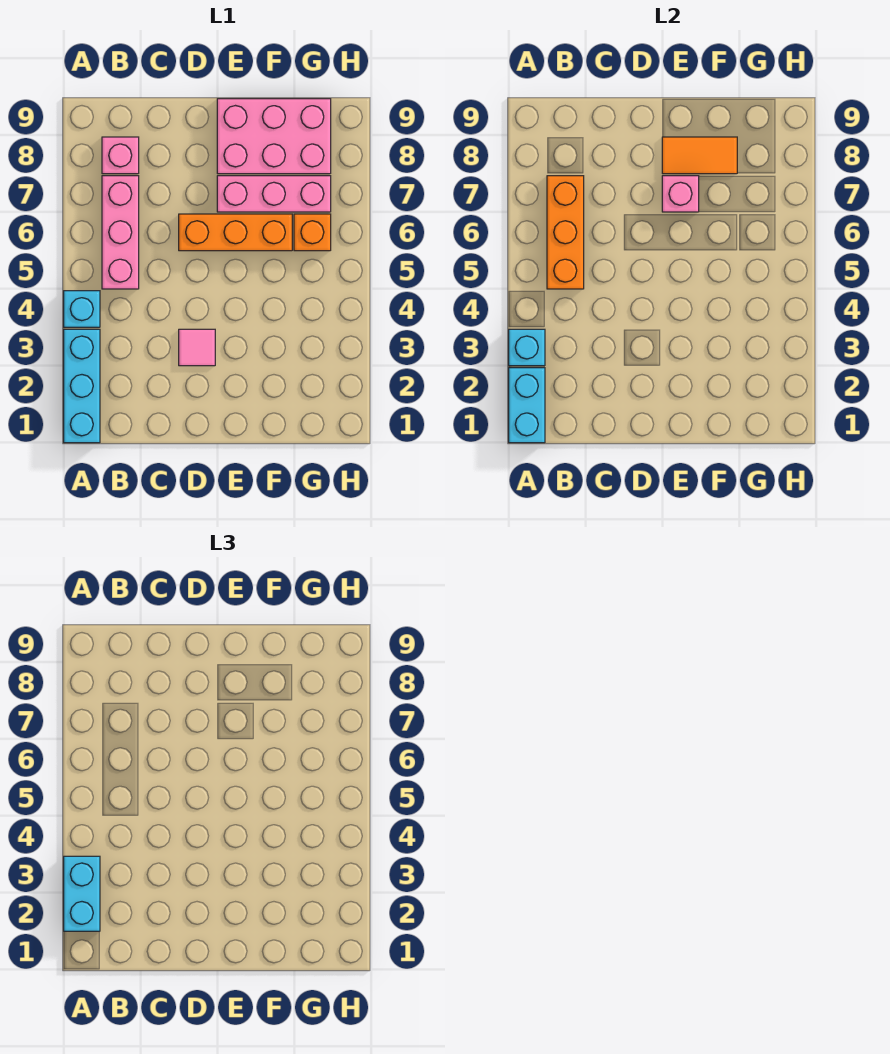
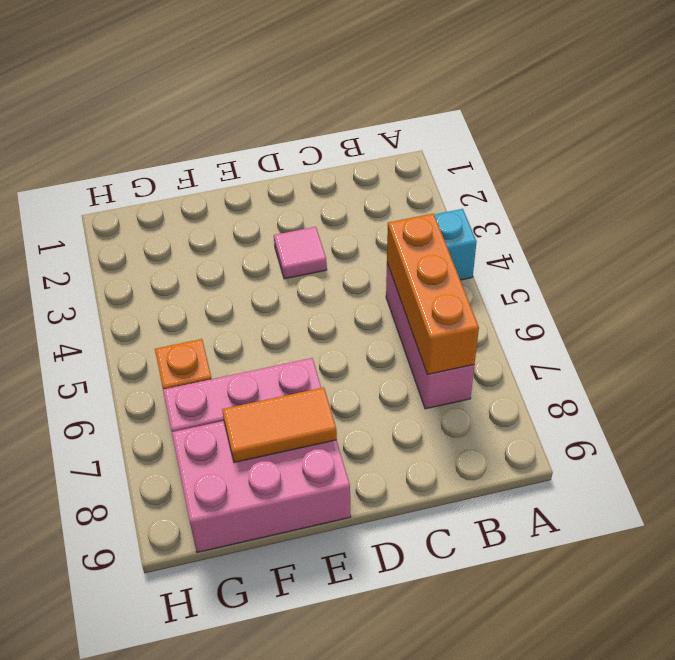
none -> cyan brick A1:A3 level 1
none -> pink brick B8 level 1
none -> orange brick D6:F6 level 1

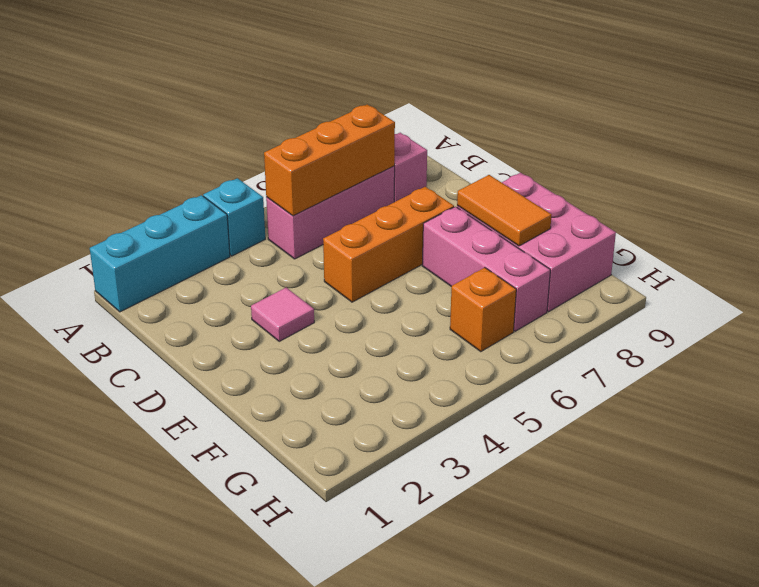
orange brick D5:D7 level 1 -> orange brick D6:F6 level 1
none -> cyan brick A1:A2 level 2
none -> cyan brick A3 level 2
none -> pink brick E7 level 2

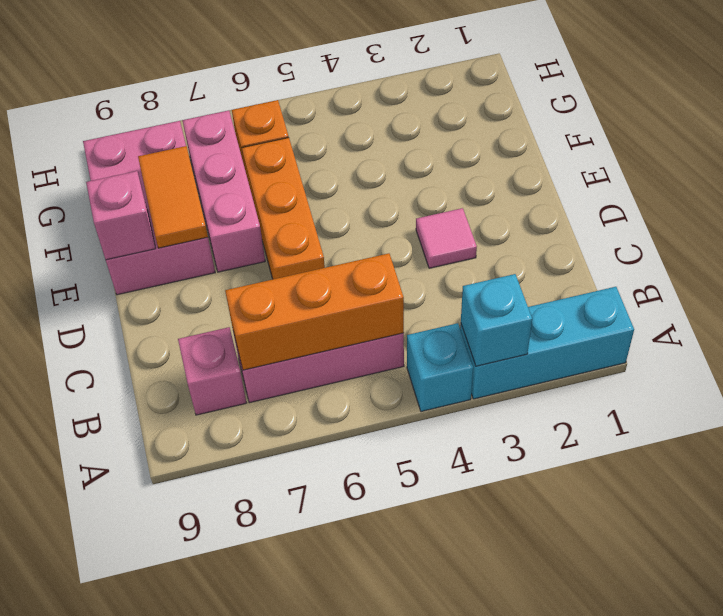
pink brick E9 level 2 -> pink brick E7 level 2
none -> cyan brick A1:A2 level 2
none -> cyan brick A2:A3 level 3

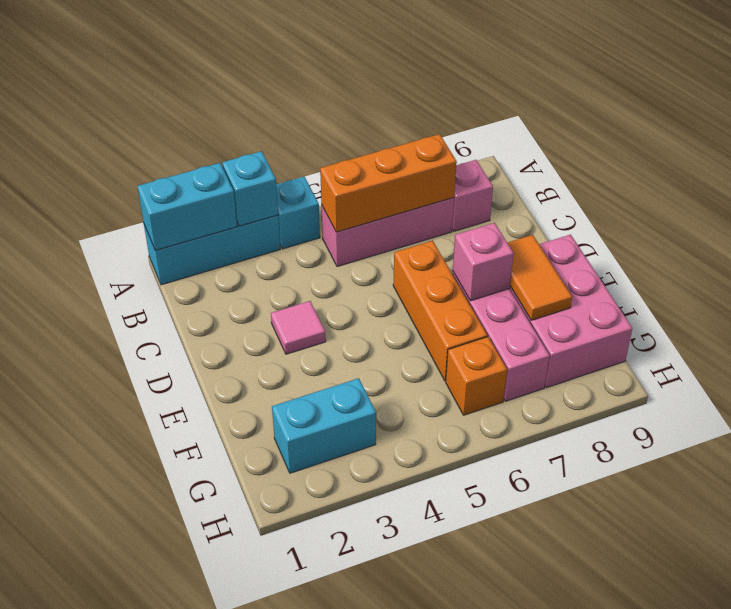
cyan brick G2:G3 level 1 -> cyan brick A2:A3 level 3

